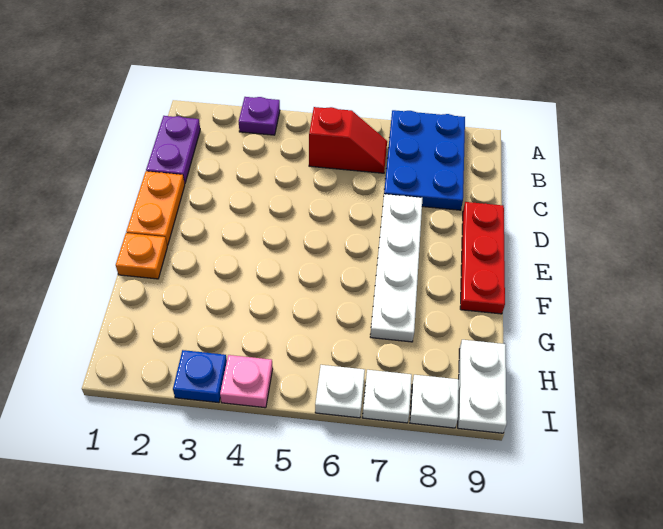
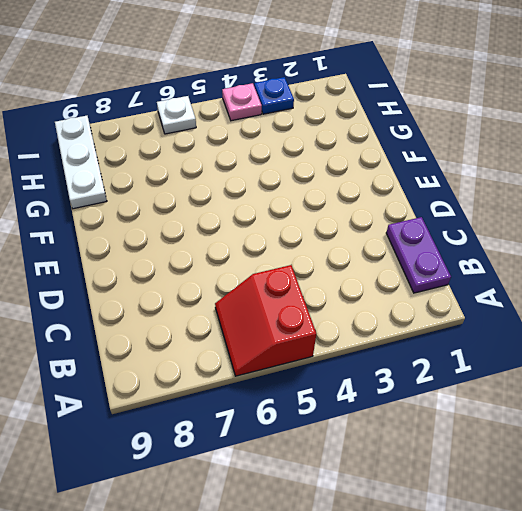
red slope A5:B6 level 1 top 5 -> red slope B5:B6 level 1 top 5
white plate G9:I9 level 1 -> white plate H9:I9 level 1
none -> purple plate A3 level 1
none -> blue plate A7:C8 level 1
none -> orange plate D1:E1 level 1

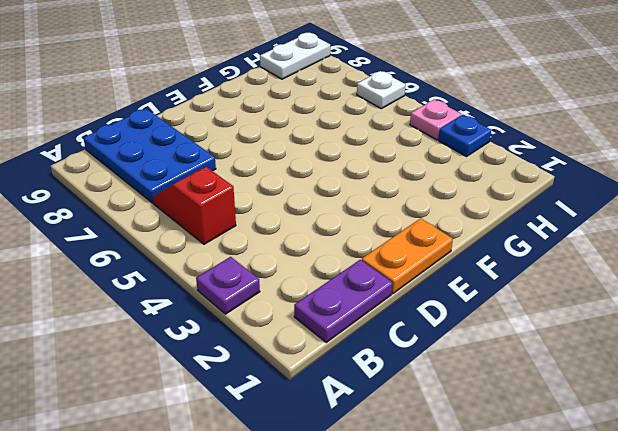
blue plate B7:C9 level 1 -> blue plate A7:C8 level 1
none -> white plate D7:G7 level 1
none -> red plate D9:F9 level 1
none -> orange plate F1 level 1

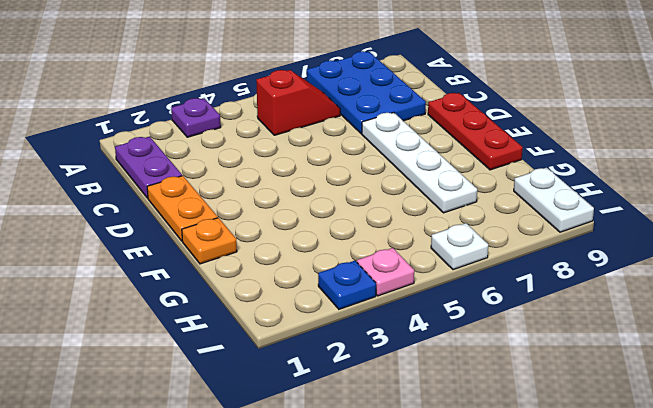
none -> white plate I7 level 1
none -> white plate I8 level 1

